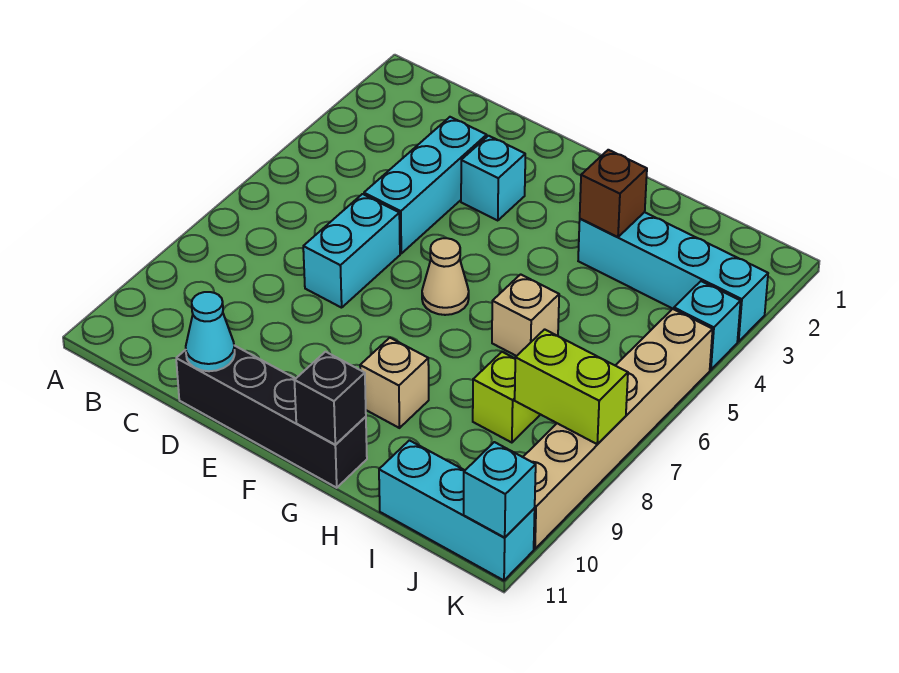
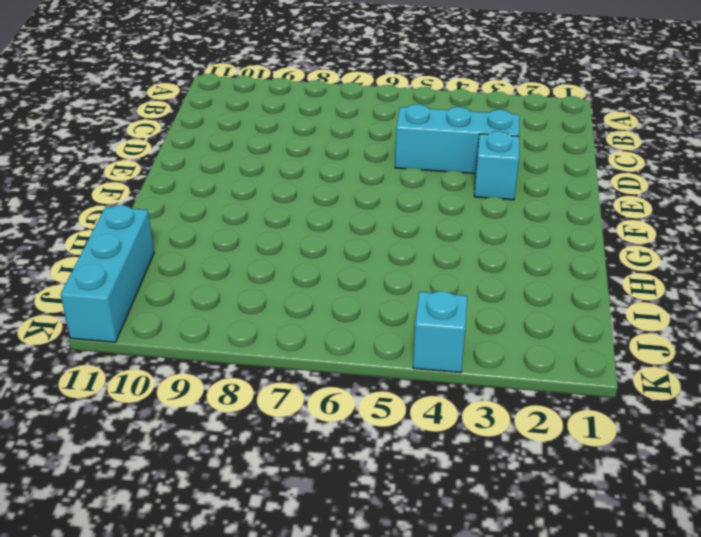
none -> cyan brick D6:D7 level 1
none -> black brick D11:G11 level 1
none -> tan cone F6 level 1

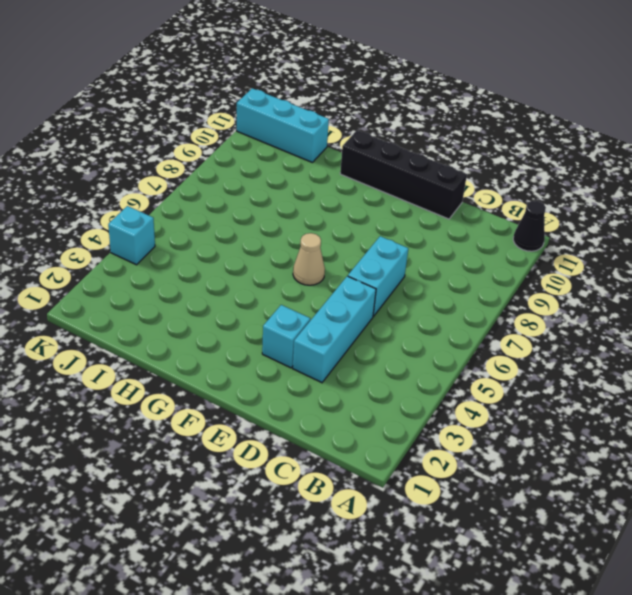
black cone A11 level 1 -> none
none -> tan brick G9 level 1
none -> cyan brick H3:K3 level 1
none -> tan brick H6 level 1

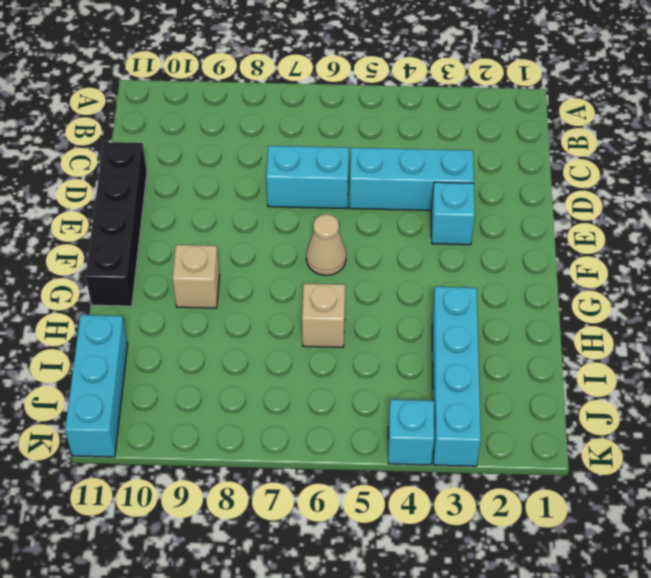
none -> lime brick I8 level 1
none -> tan brick K5:K10 level 1
none -> cyan cone D11 level 2

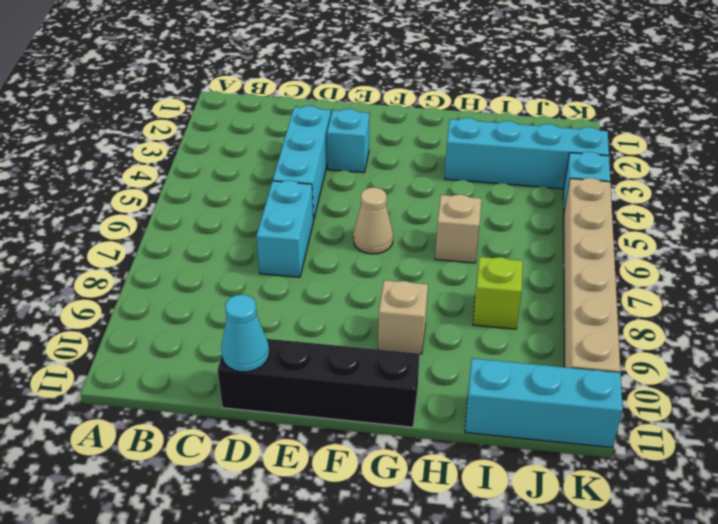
none -> black brick G11 level 2
none -> brown brick H3 level 2
none -> lime brick J8:K8 level 2

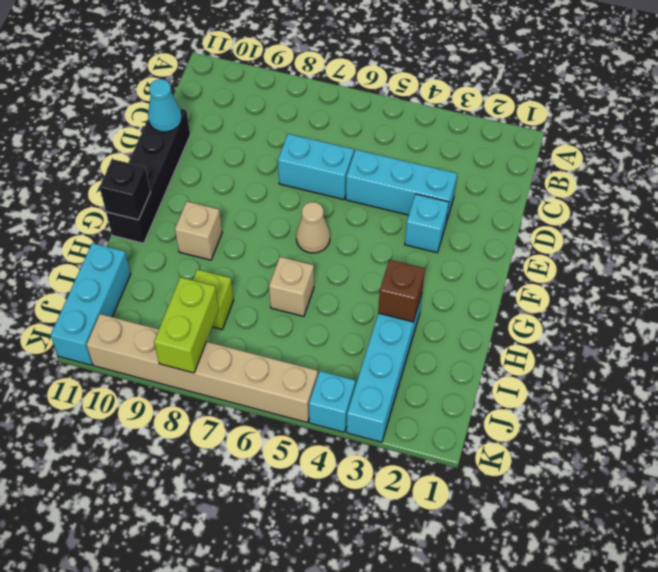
none -> cyan brick K11 level 2

